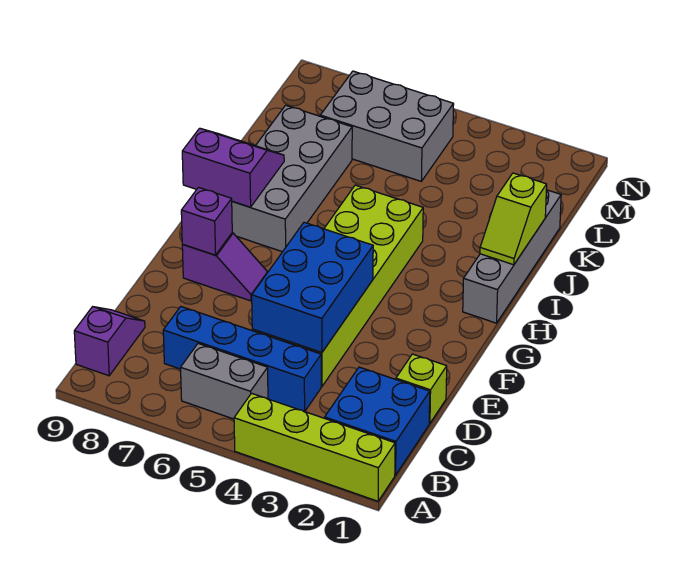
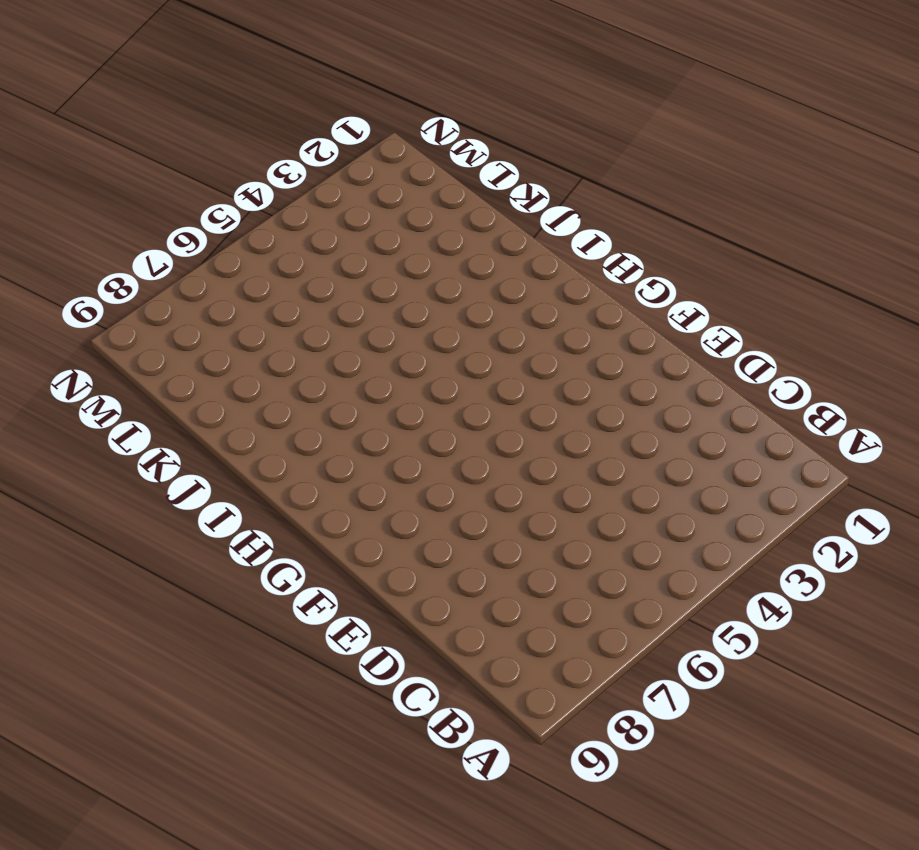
none -> lime brick A1:A4 level 1
none -> blue brick B1:C2 level 1
none -> grey brick B5:B6 level 1

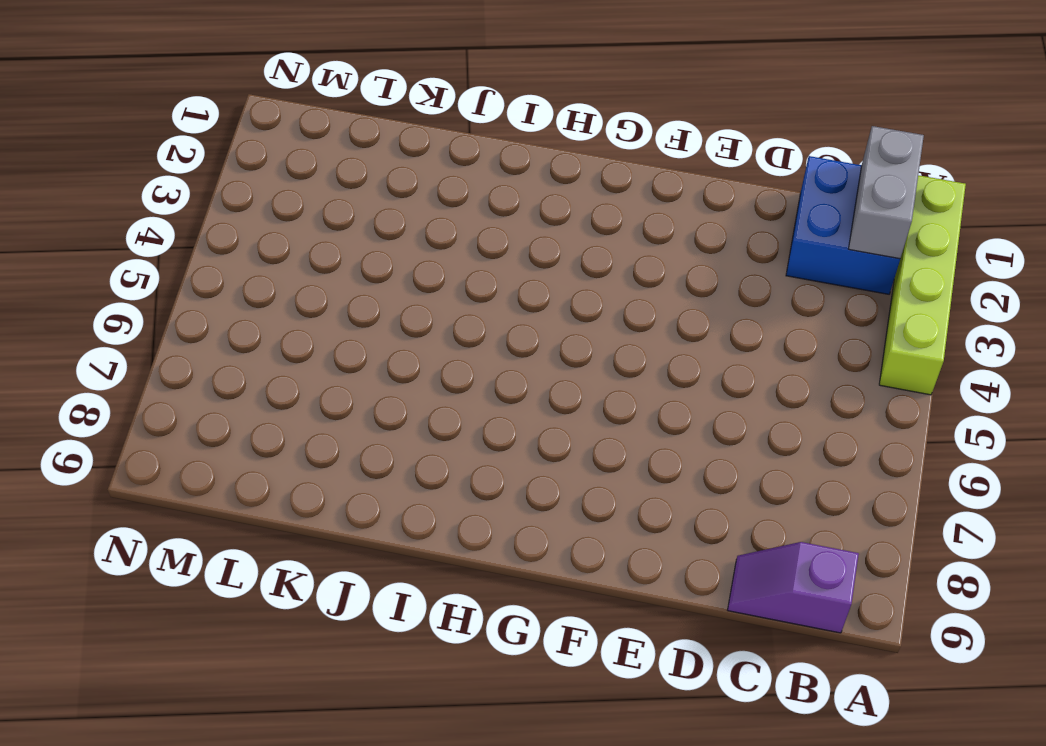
grey brick B1:B2 level 2 -> grey brick B5:B6 level 1
none -> blue brick C4:C7 level 1
none -> lime brick D1 level 1
none -> lime brick D4:I5 level 1

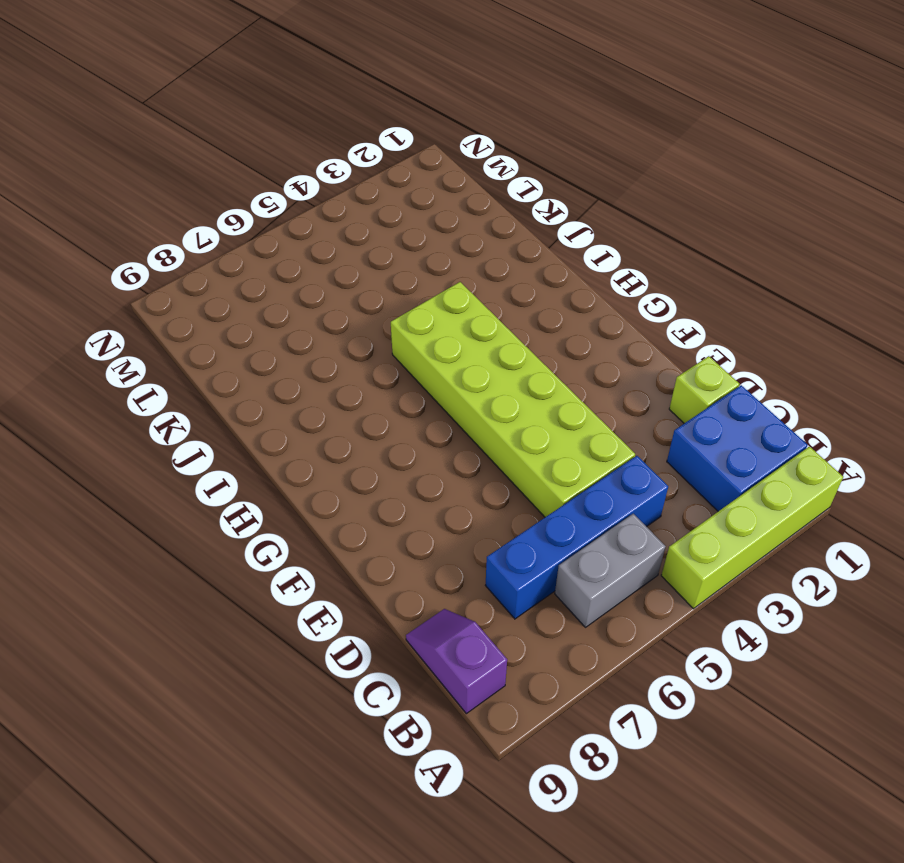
none -> purple slope F7:F8 level 1 top 8
none -> grey brick H1:K1 level 1
none -> grey brick H7:K8 level 1

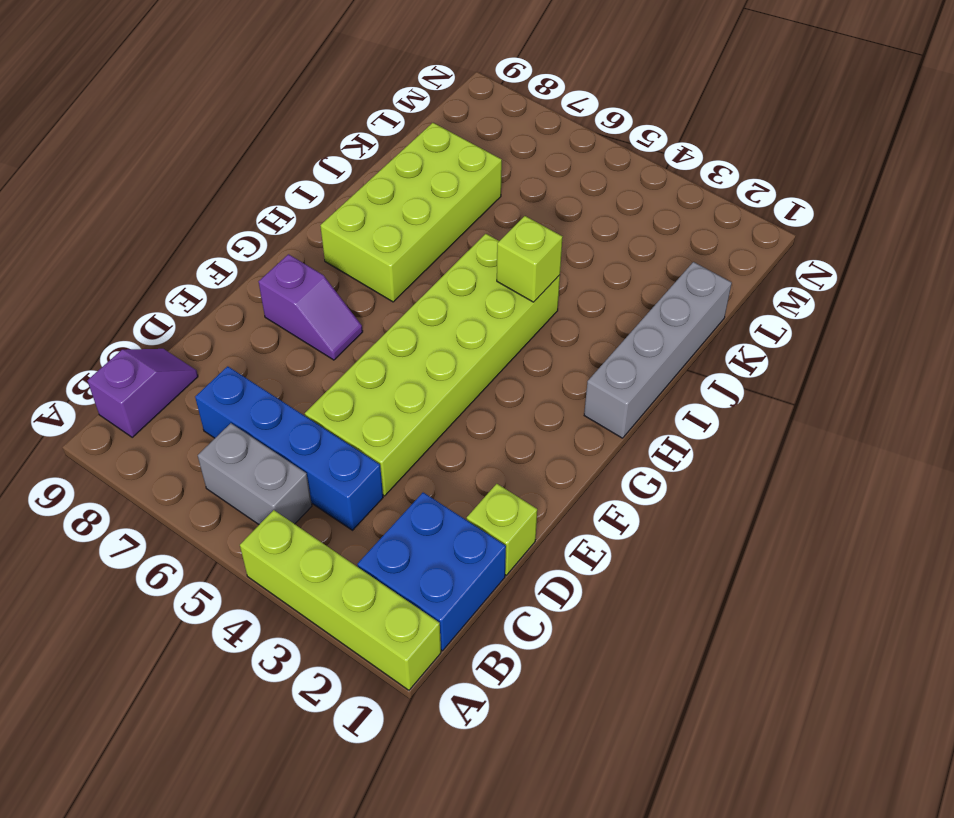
lime brick H7:K8 level 1 -> grey brick H7:K8 level 1
lime brick I4 level 2 -> none
none -> grey brick L5:M7 level 1
none -> blue brick D4:F5 level 2
none -> purple brick F8 level 2

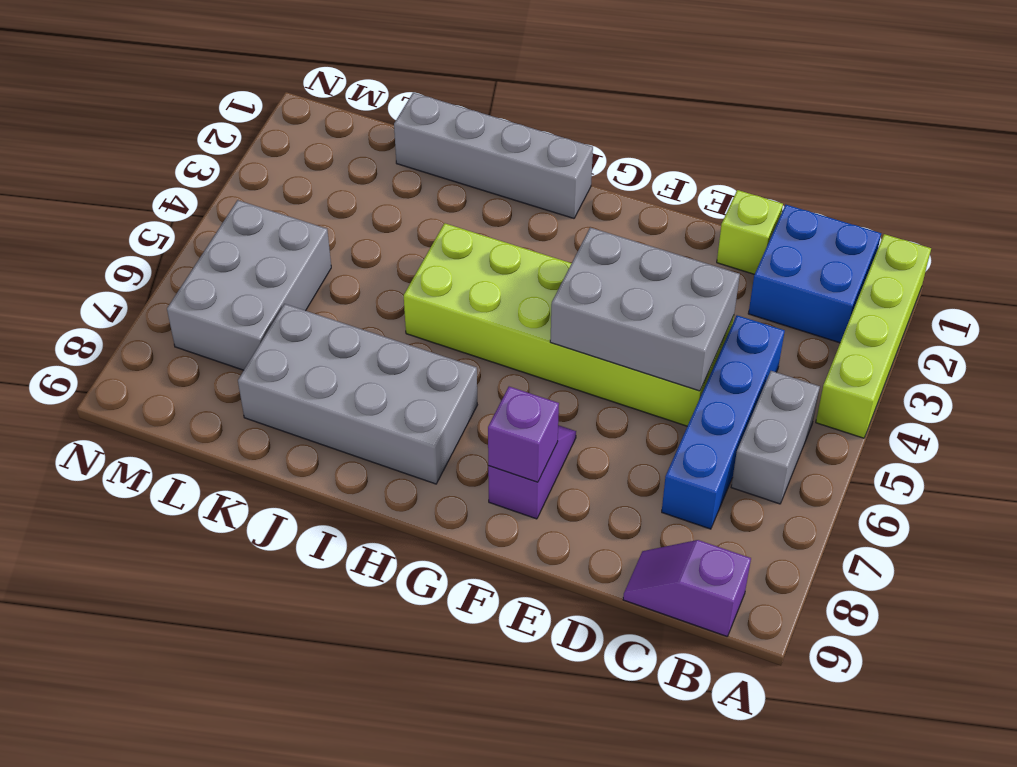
grey brick D4:F5 level 2 -> blue brick D4:F5 level 2
none -> purple slope H8:I9 level 2 top H
none -> lime slope I1:J1 level 2 top J

